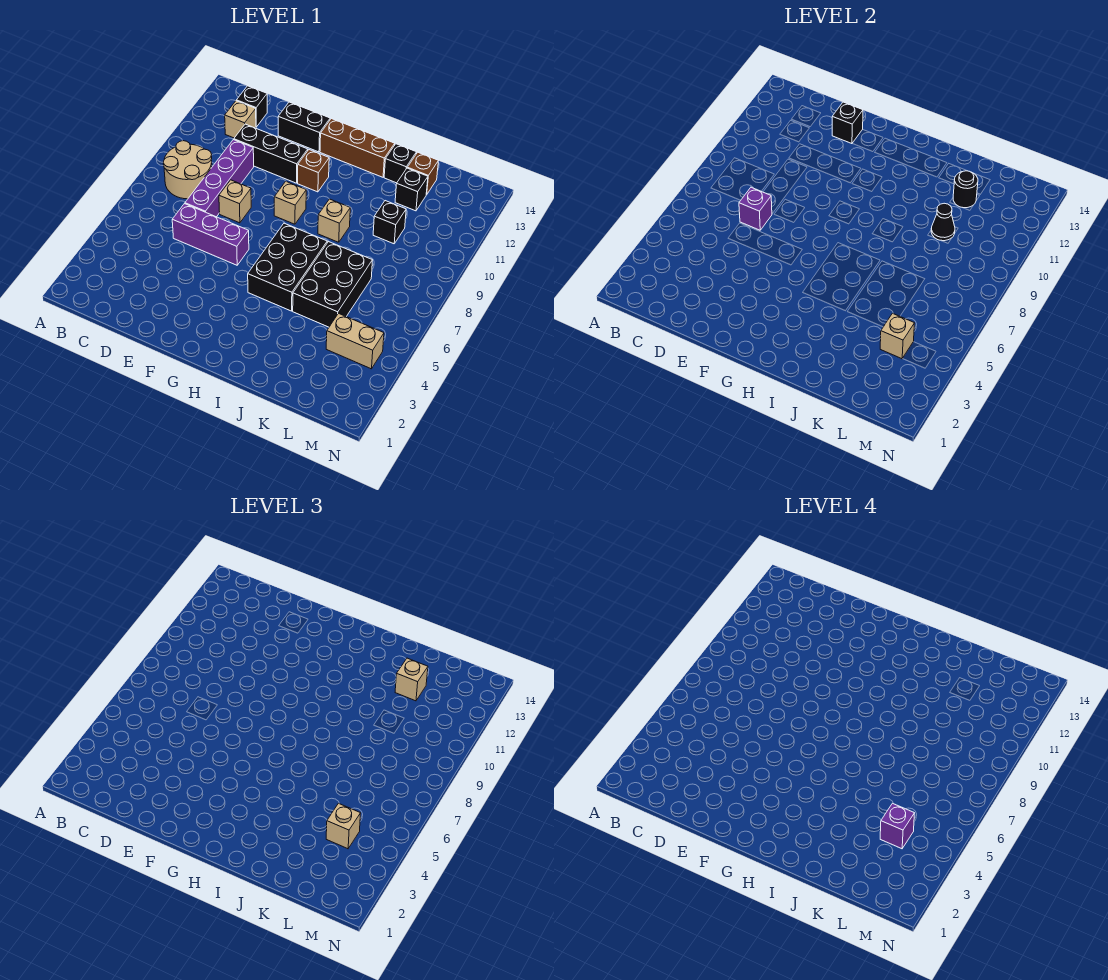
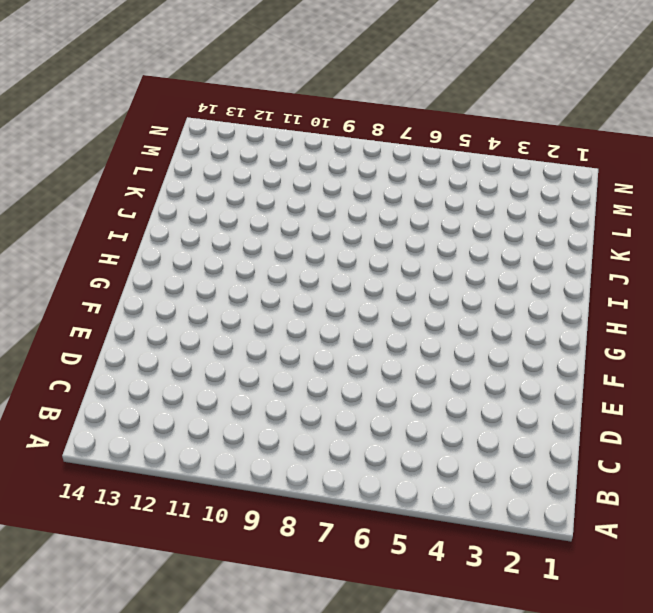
none -> tan round brick B8:C9 level 1
none -> tan brick C12 level 1
none -> black brick C13 level 1

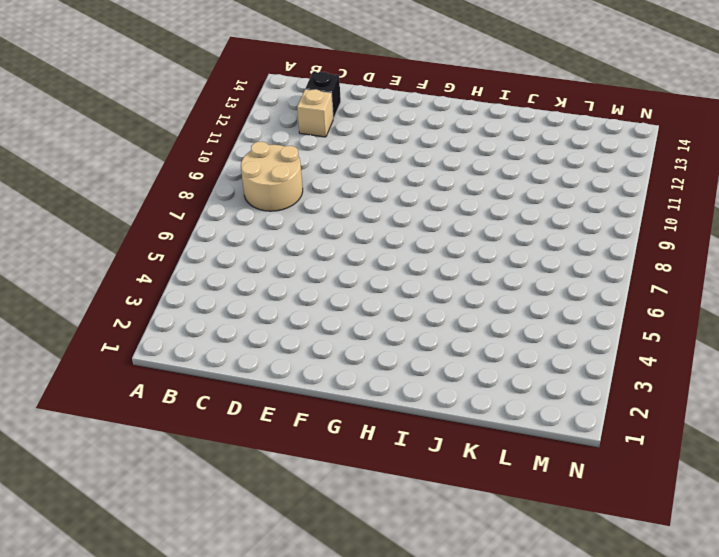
none -> purple brick D6:F6 level 1
none -> purple brick D7:D10 level 1
none -> black brick D11:F11 level 1

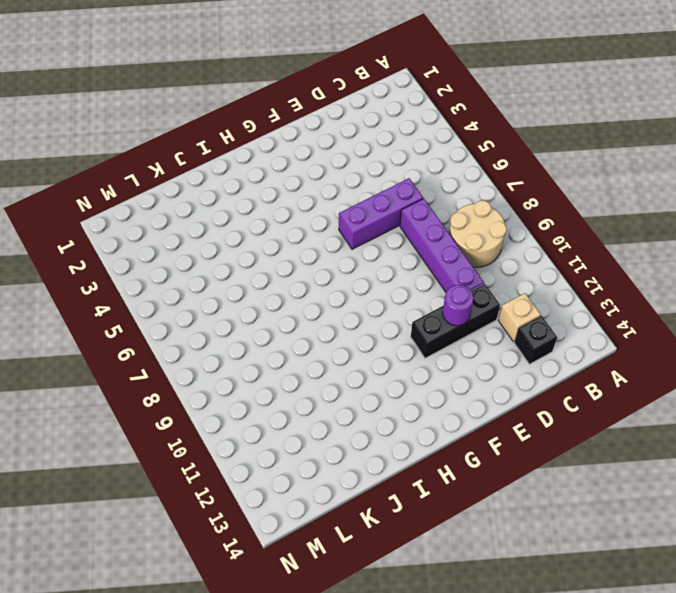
purple round brick E11 level 2 -> none
none -> tan brick E8 level 1
none -> black brick E13:F13 level 1
none -> tan brick G9 level 1

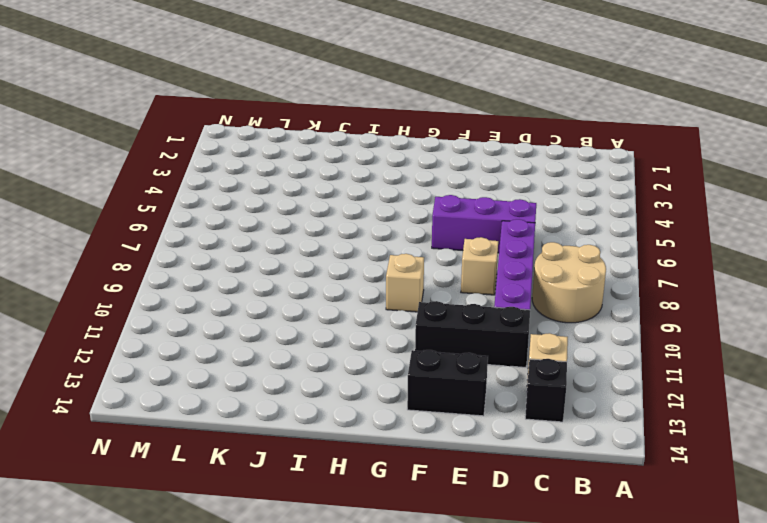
none -> brown brick G11 level 1
none -> brown brick G13:I13 level 1
none -> black brick H5:I7 level 1

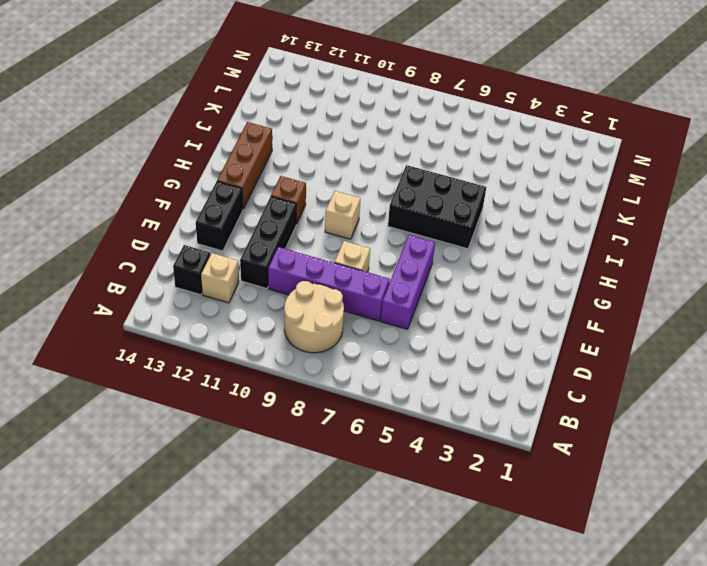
none -> tan brick I9 level 1
none -> black brick J5:K7 level 1
none -> black brick J13 level 1

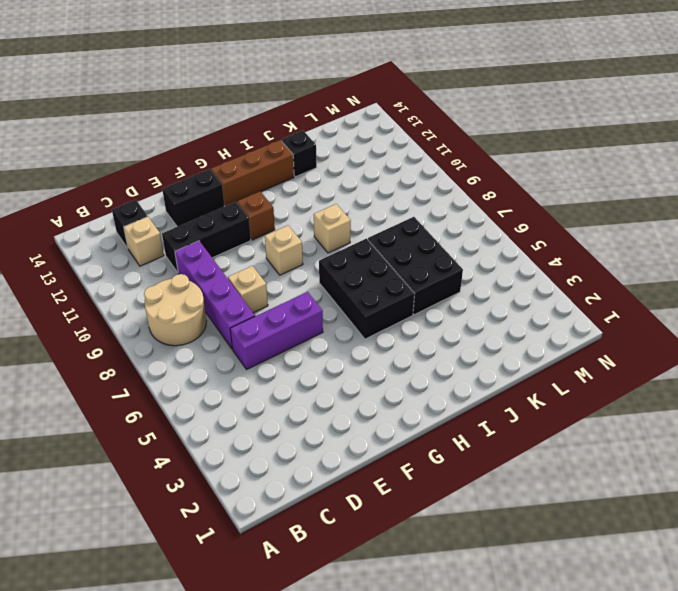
none -> black brick K10 level 1
none -> black brick K12 level 1
none -> brown brick K13 level 1

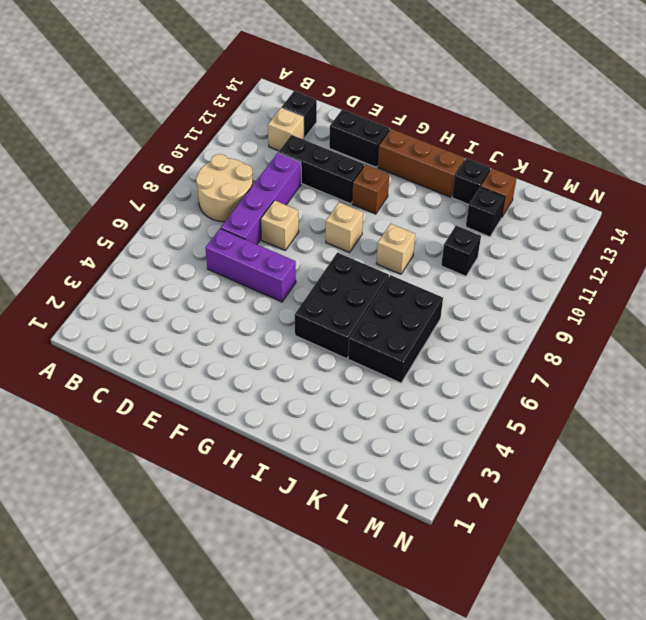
none -> tan brick L4:M4 level 1
none -> purple brick D7 level 2
none -> black brick E13 level 2

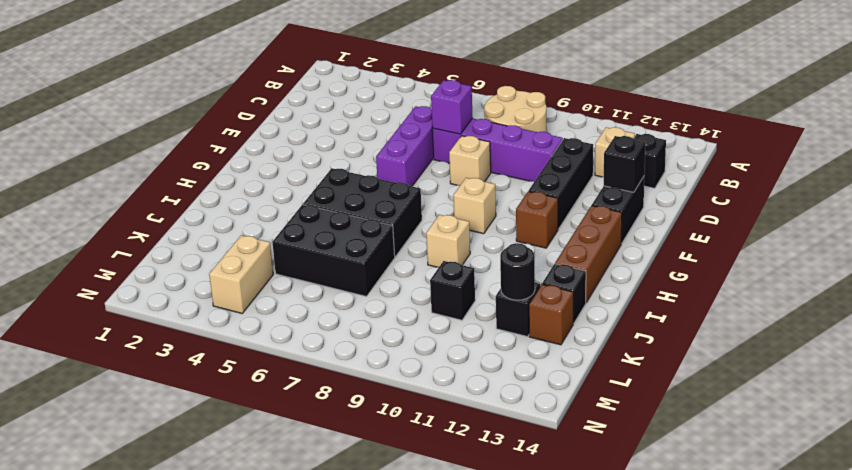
none -> black cone K10 level 2
none -> tan brick L4 level 2
none -> tan brick K12 level 3

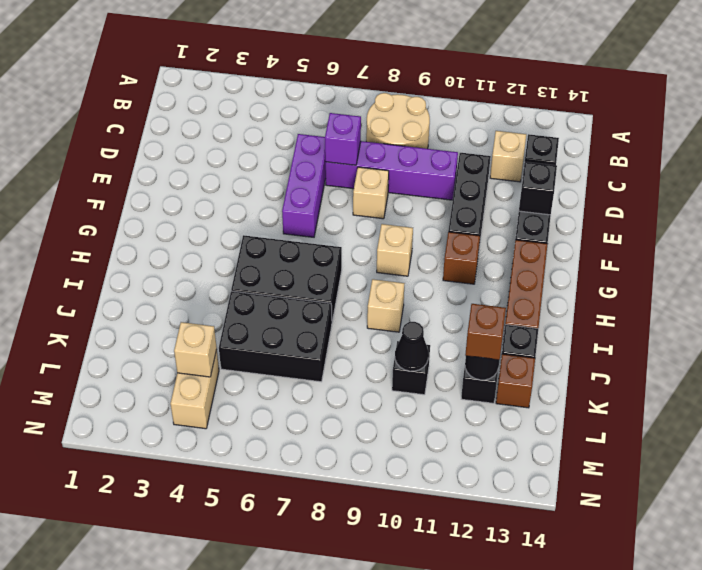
brown brick K12 level 3 -> tan brick K12 level 3
none -> tan brick L4 level 3
none -> purple brick L4 level 4

